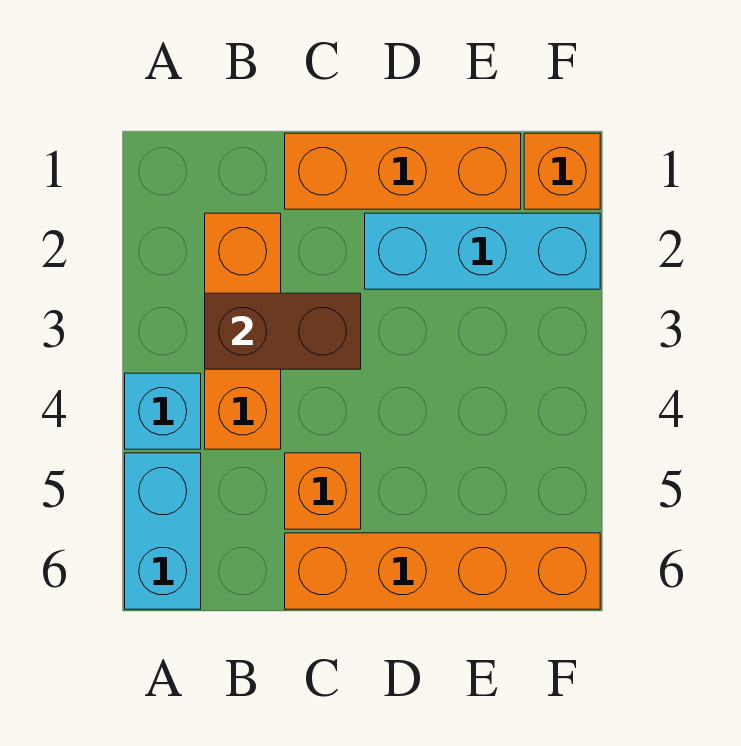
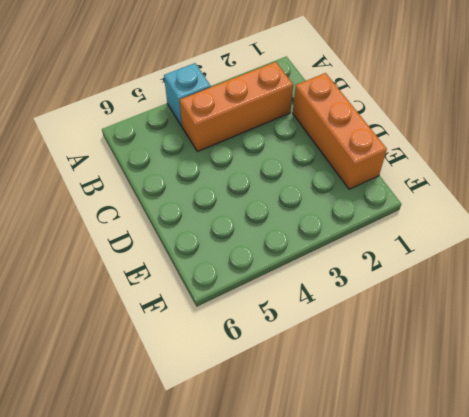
none -> cyan brick A5:A6 level 1
none -> orange brick C5 level 1

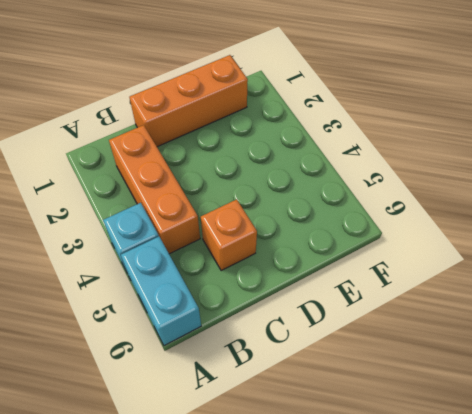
none -> orange brick C6:F6 level 1
none -> cyan brick D2:F2 level 1

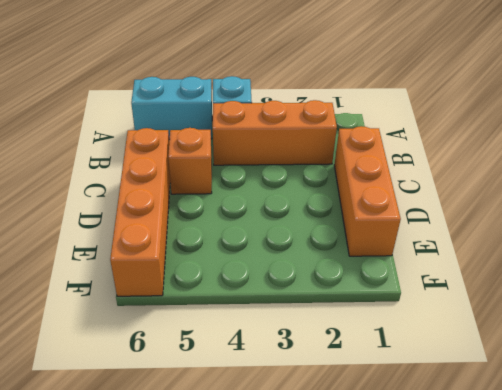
none -> cyan brick D2:F2 level 1
none -> orange brick F1 level 1

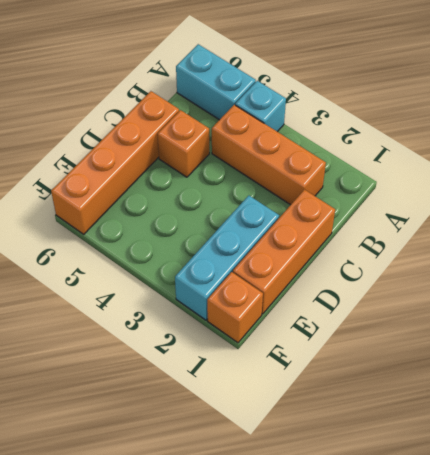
none -> brown brick B3:C3 level 2

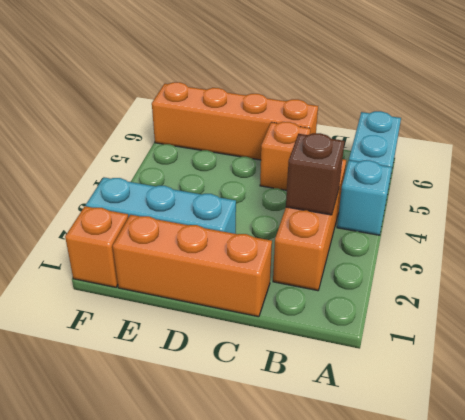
brown brick B3 level 2 -> brown brick B3:C3 level 2

